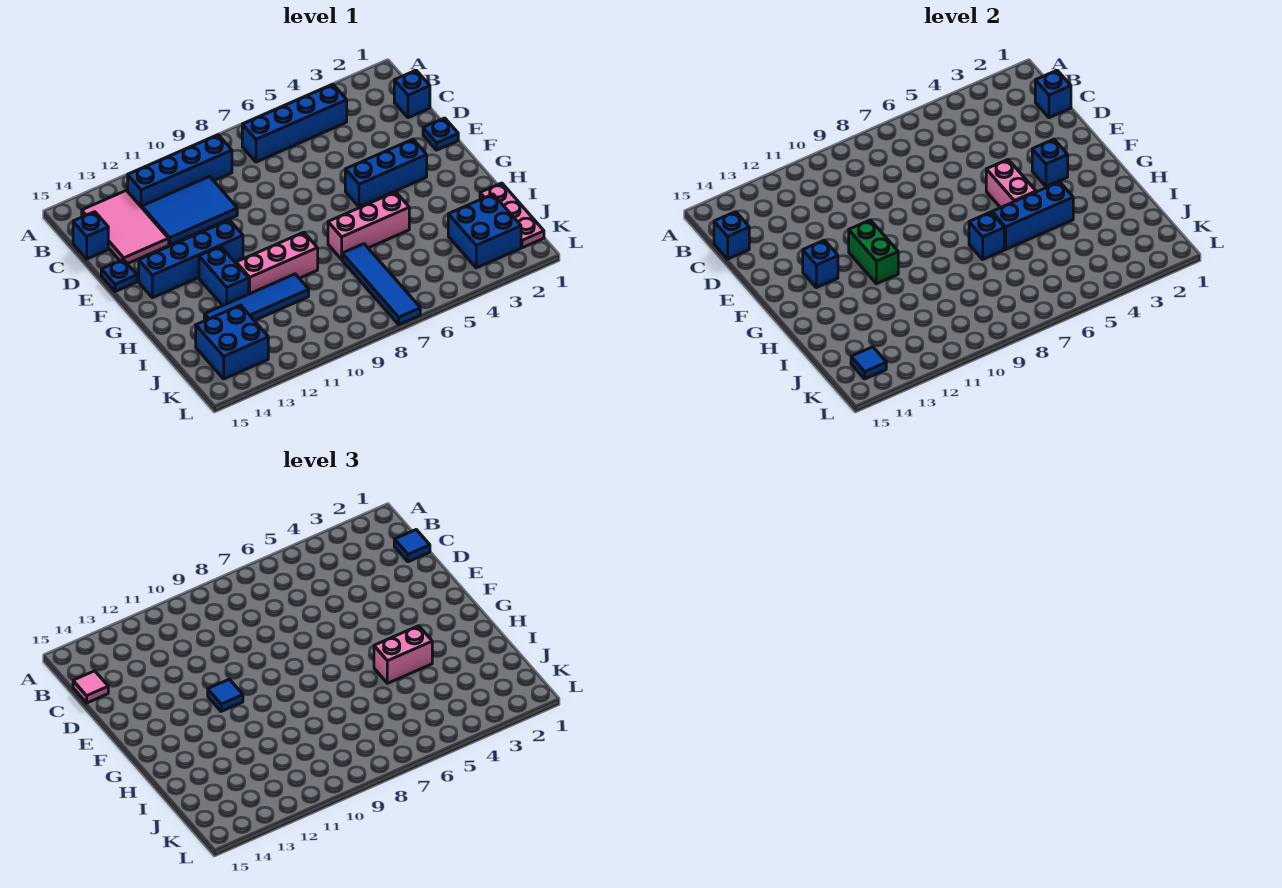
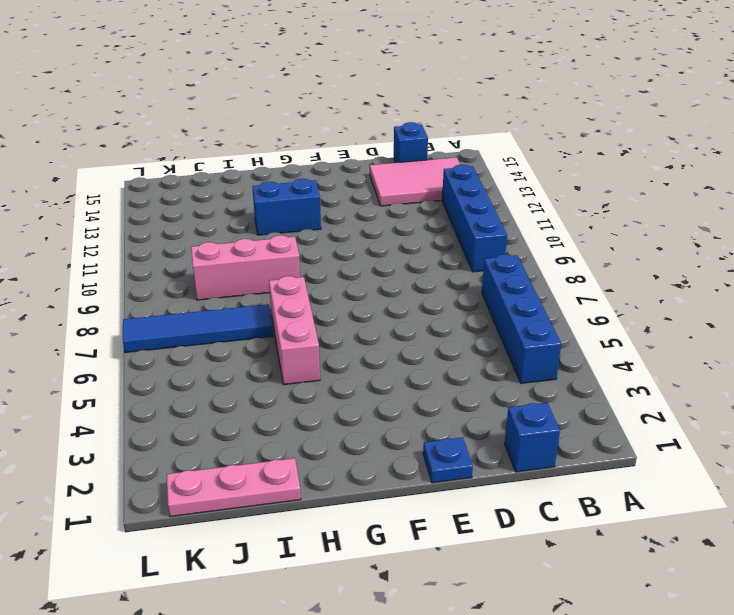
pink brick H9:J9 level 1 -> pink brick H9:H11 level 1
none -> blue tile C10:D12 level 1
none -> blue plate E15 level 1
none -> blue brick F3:F5 level 1
none -> blue brick F11:F14 level 1

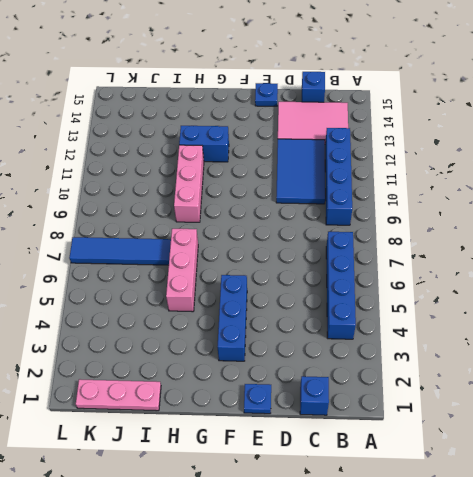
none -> blue brick F11:F14 level 1
none -> blue tile I10:I13 level 1
none -> blue brick J2:K3 level 1
none -> blue brick J13:K14 level 1

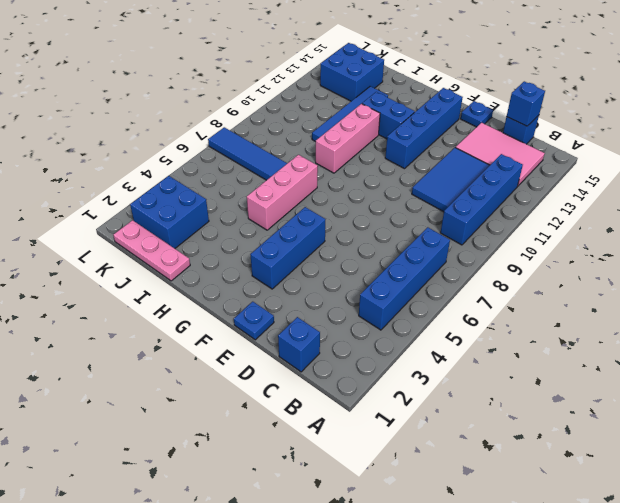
none -> blue brick C1 level 2
none -> blue brick F3 level 2
none -> pink brick F5:G5 level 2
none -> green brick F11:G11 level 2

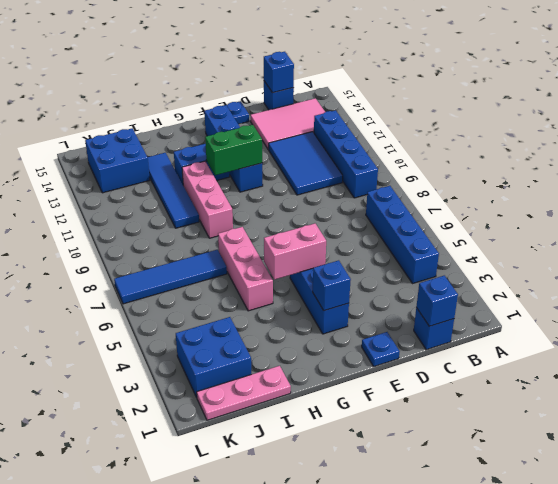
none -> blue brick F13 level 2
none -> blue brick H4:H6 level 2
none -> blue brick H7 level 2
none -> blue tile K14 level 2

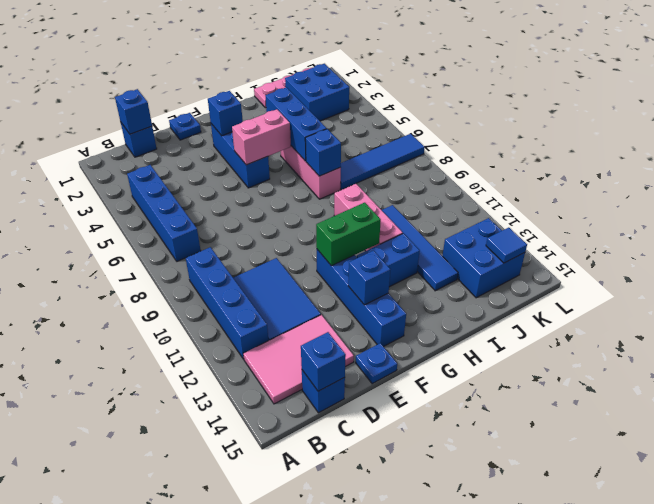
none -> blue tile C1 level 3
none -> pink tile C15 level 3
none -> blue tile F11 level 3
none -> pink brick H4:H5 level 3

